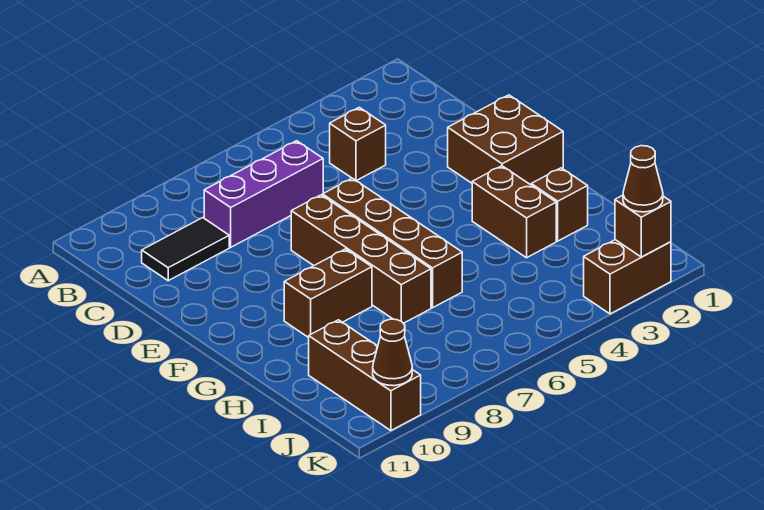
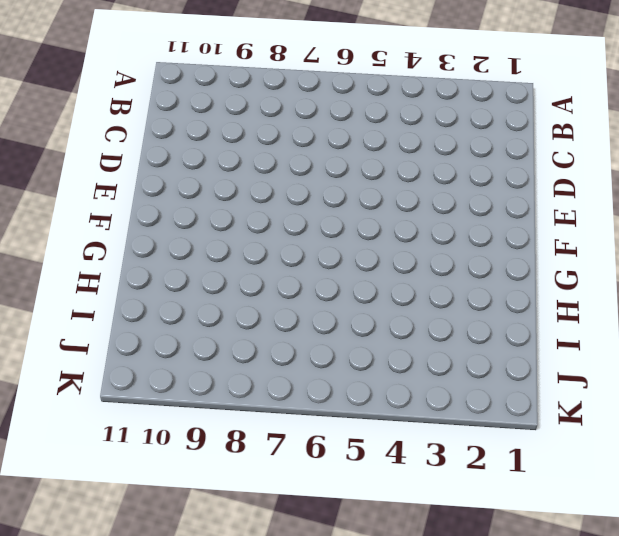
none -> brown brick C4 level 1
none -> purple brick C6:C8 level 1
none -> black tile C9:C10 level 1

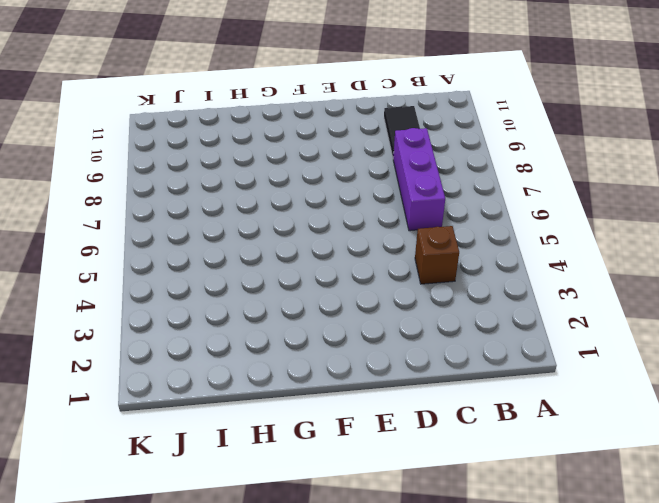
none -> brown brick E1:F2 level 1
none -> brown brick E6:H6 level 1
none -> brown brick E7:H7 level 1

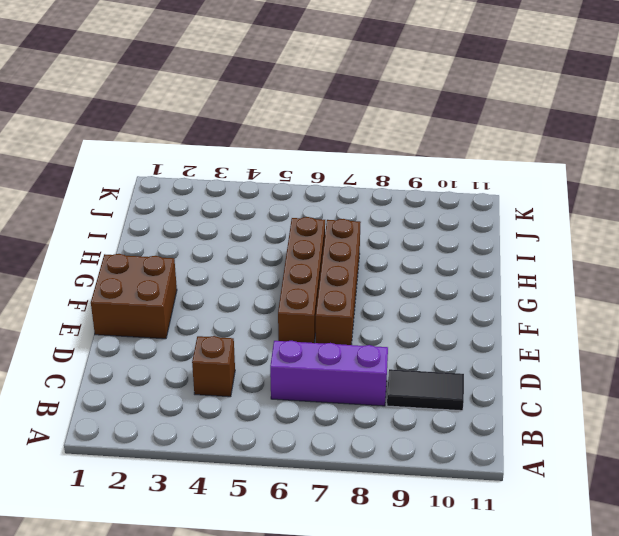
none -> brown brick G3:H3 level 1
none -> brown brick G8:G9 level 1
none -> brown brick H2 level 1

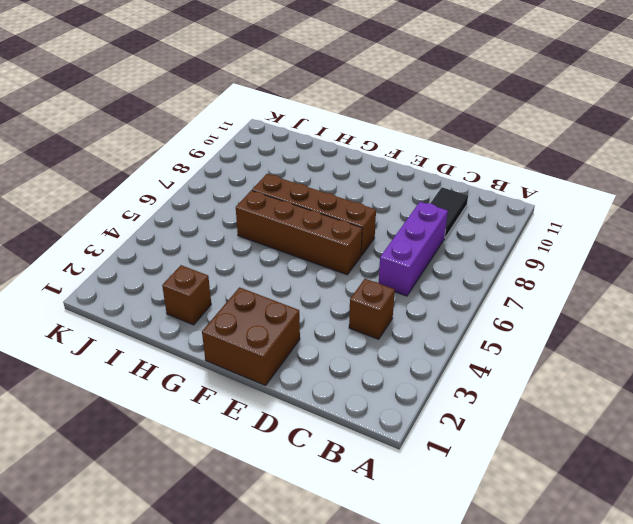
none -> brown brick G3:H3 level 1
none -> brown brick G8:G9 level 1
none -> brown brick I10:K10 level 1

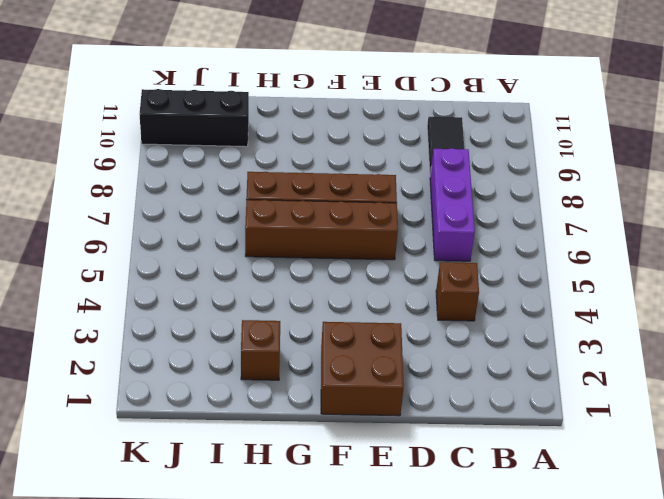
black brick I10:K10 level 1 -> brown brick I10:K10 level 1
none -> brown brick G3:H3 level 1
none -> brown brick G8:G9 level 1
none -> brown brick K2:K3 level 1

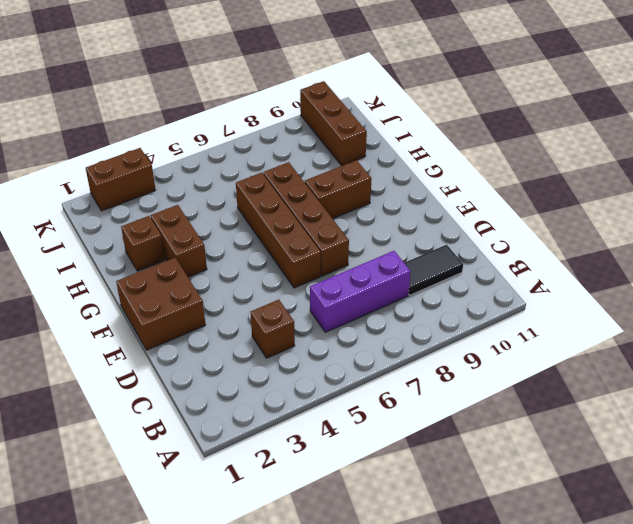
none -> brown brick K2 level 2
none -> brown cone K10 level 2
none -> brown cone K2 level 3

